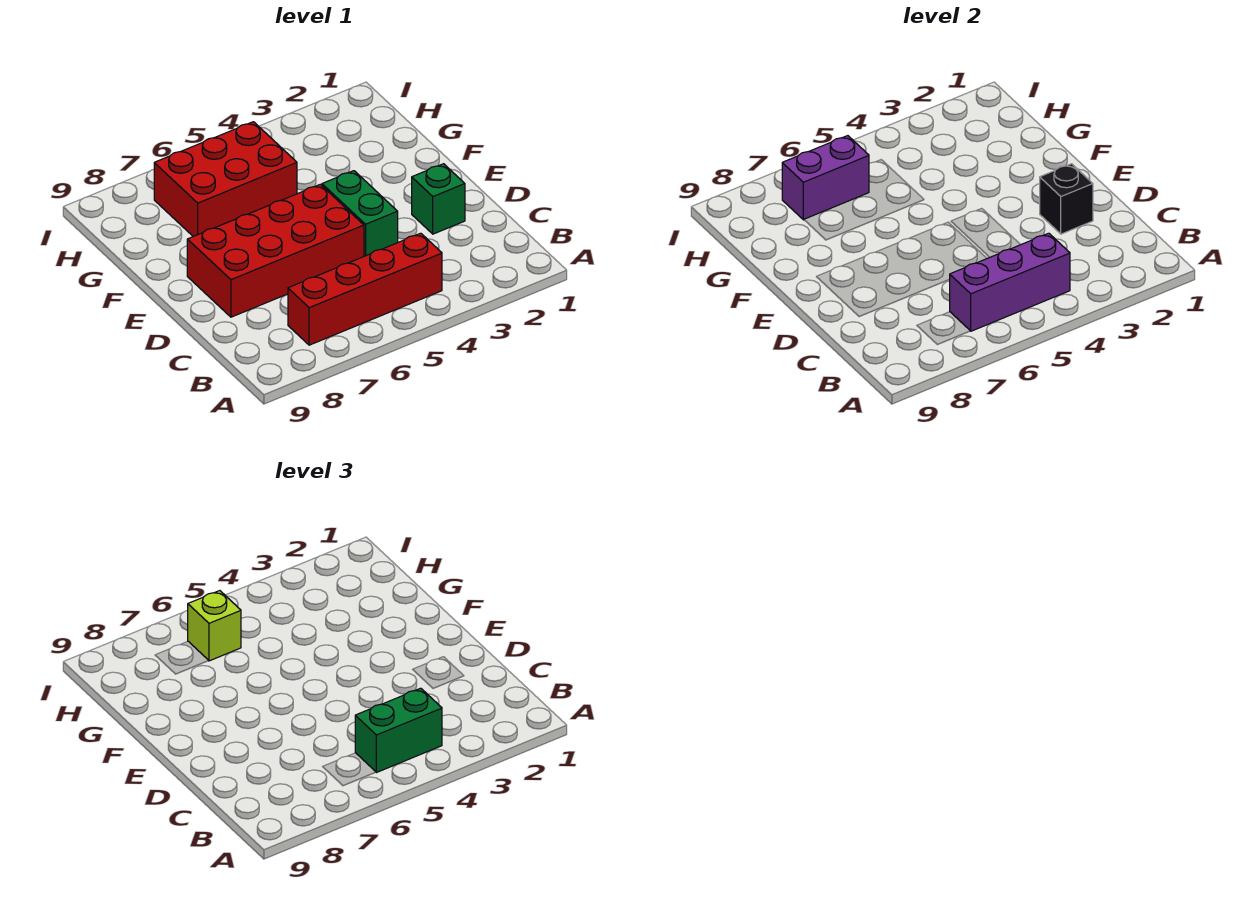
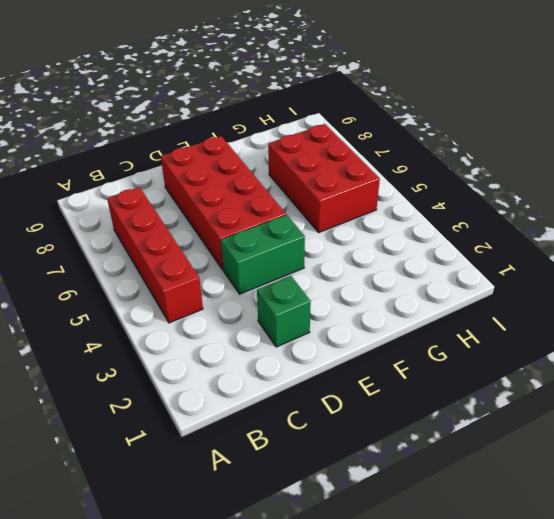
none -> purple brick B4:B6 level 2
none -> black brick D2 level 2

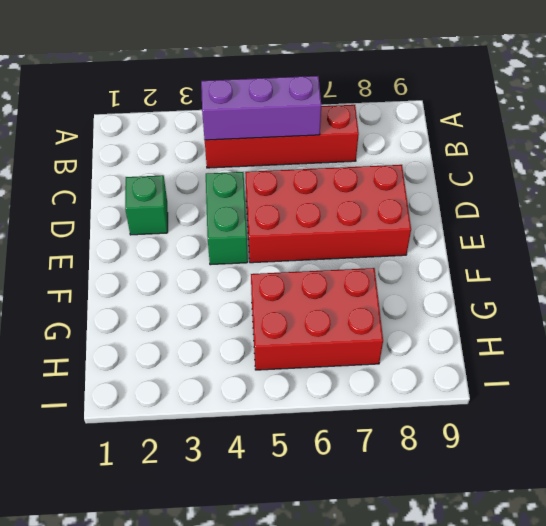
none -> black brick D2 level 2
none -> purple brick H6:H7 level 2

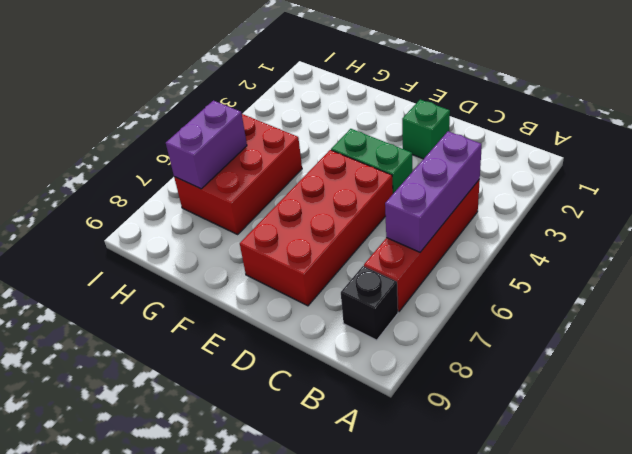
black brick B8 level 1 -> black brick D2 level 2
none -> green brick B4:B5 level 3
none -> lime brick H6 level 3

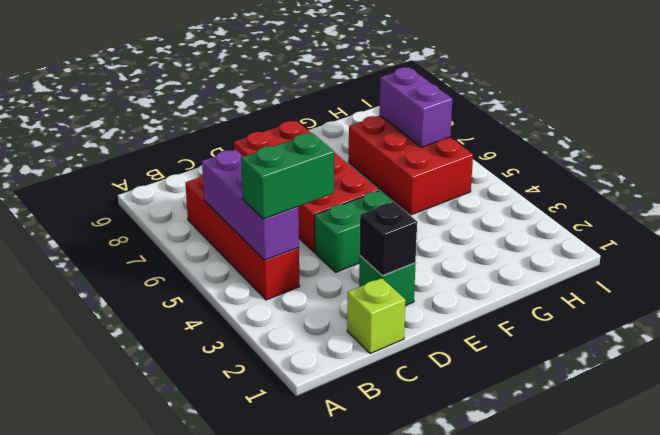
green brick B4:C4 level 3 -> green brick B4:B5 level 3
lime brick C1 level 1 -> lime brick H6 level 3

